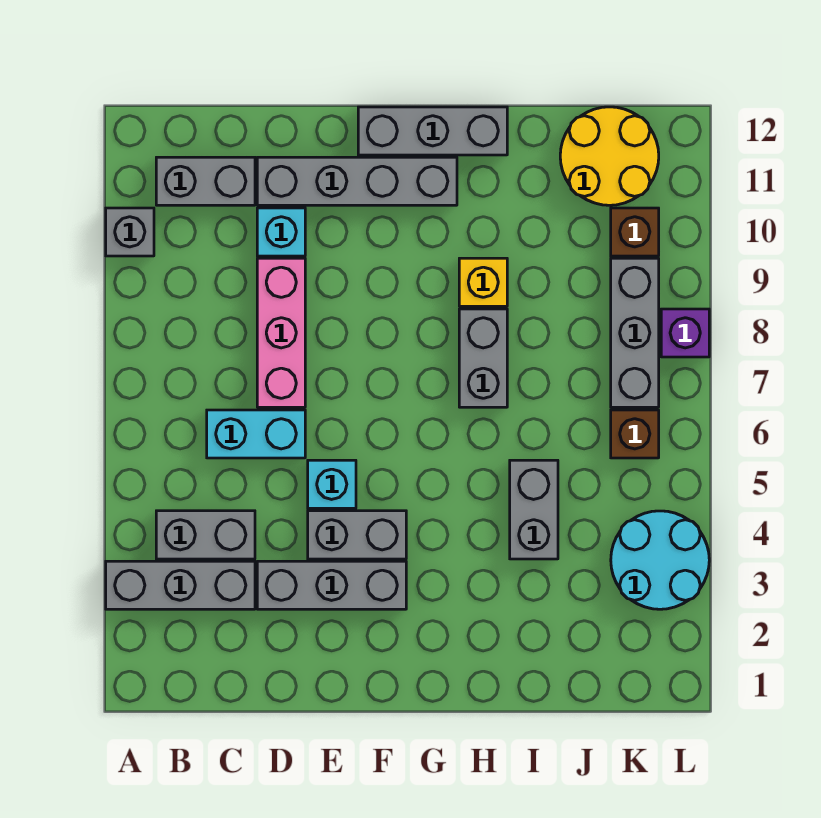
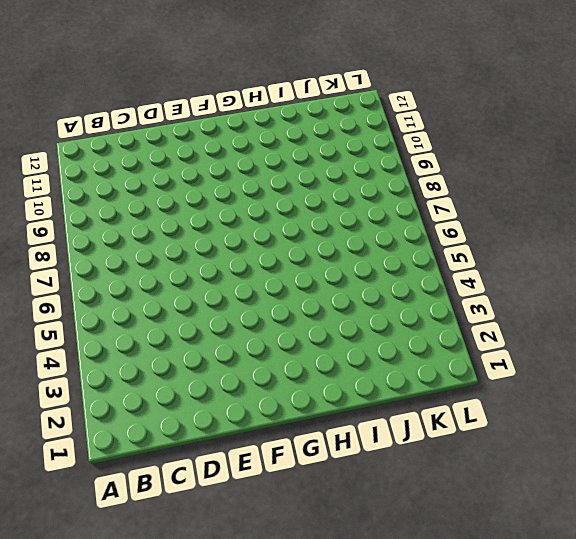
none -> grey brick A3:C3 level 1
none -> grey brick A10 level 1
none -> grey brick B4:C4 level 1

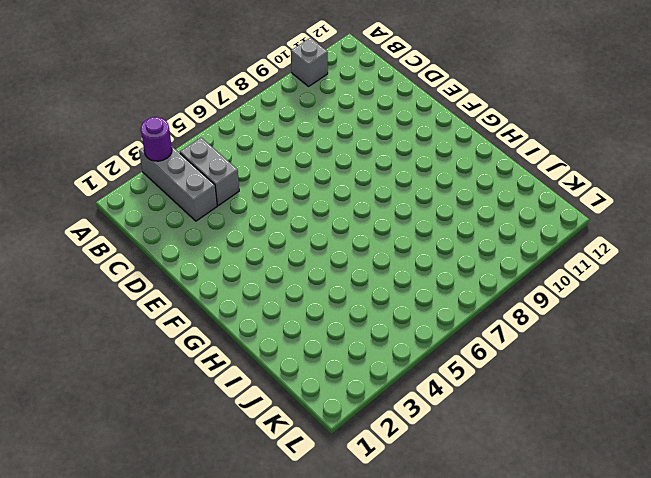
purple round brick A3 level 2 -> none
none -> grey brick B11:C11 level 1
none -> cyan brick C6:D6 level 1
none -> grey brick D3:F3 level 1

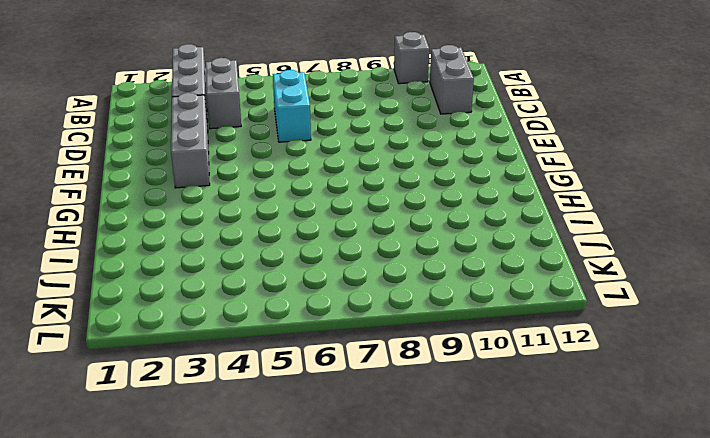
none -> pink brick D7:D9 level 1
none -> cyan brick D10 level 1
none -> grey brick D11:G11 level 1

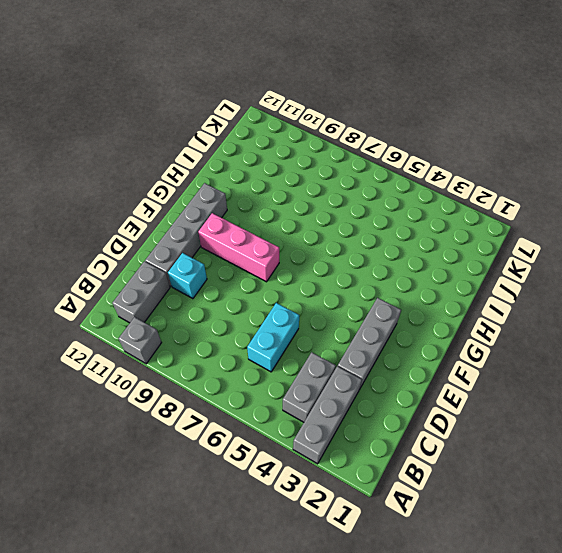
pink brick F8:F10 level 1 -> pink brick D7:D9 level 1
none -> grey brick E4:F4 level 1
none -> cyan brick E5 level 1
none -> grey brick F12:H12 level 1

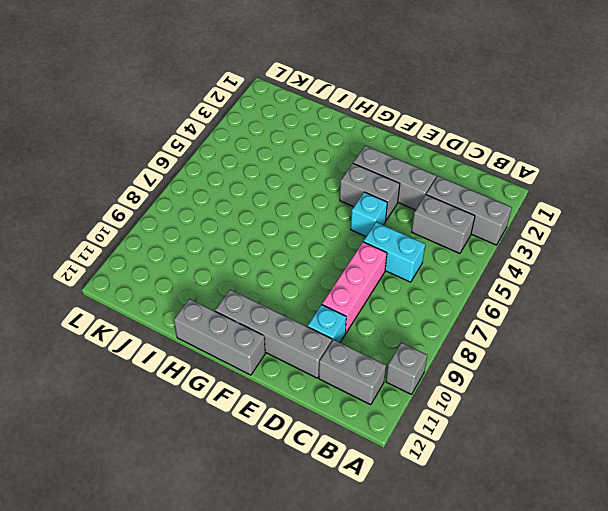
none -> grey brick H7:H8 level 1
none -> yellow brick H9 level 1
none -> grey brick I4:I5 level 1

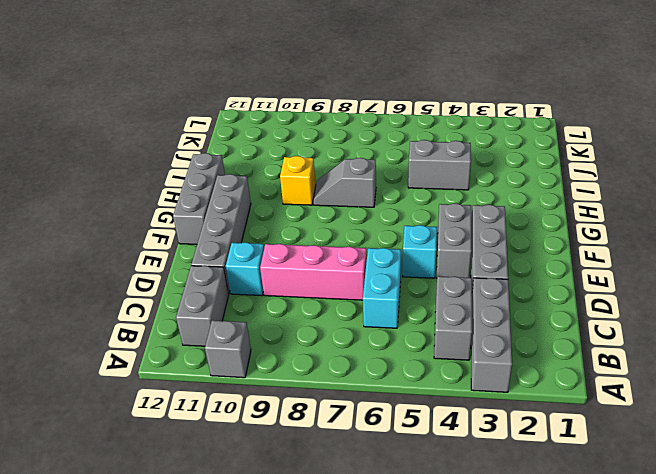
grey slope H7:H8 level 1 top 7 -> grey brick H7:H8 level 1
none -> yellow round brick J11:K12 level 1
none -> cyan round brick K3:L4 level 1
none -> brown brick K6 level 1

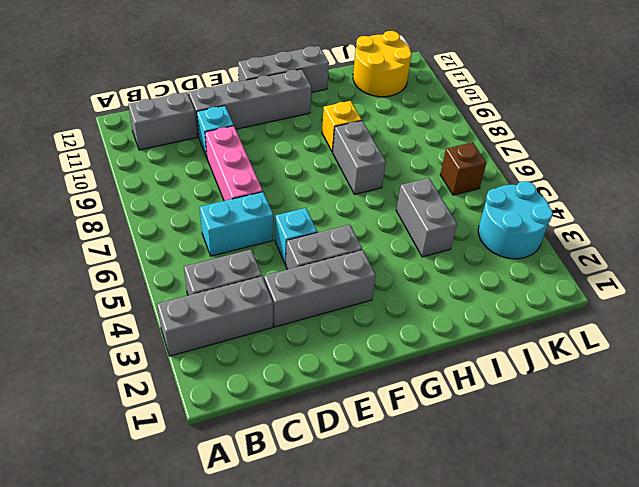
none -> grey brick A10 level 1
none -> grey brick K7:K9 level 1
none -> brown brick K10 level 1

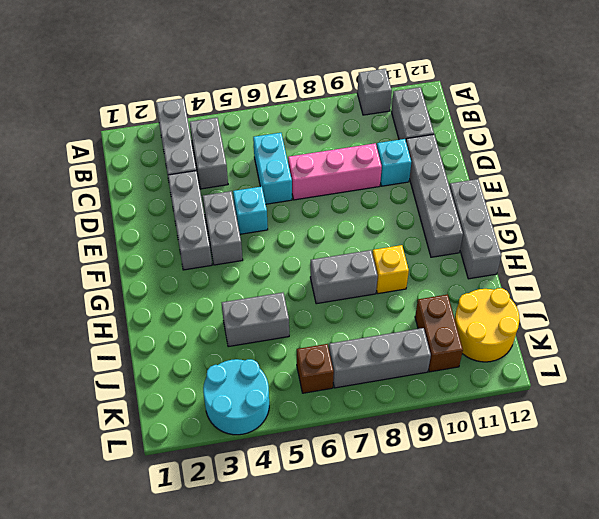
brown brick J10:K10 level 1 -> brown brick K10 level 1
none -> purple brick L8 level 1

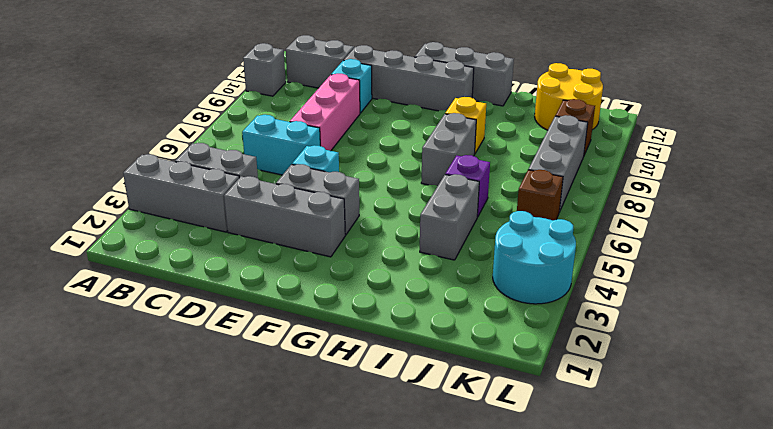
purple brick I6 level 1 -> purple brick L8 level 1

